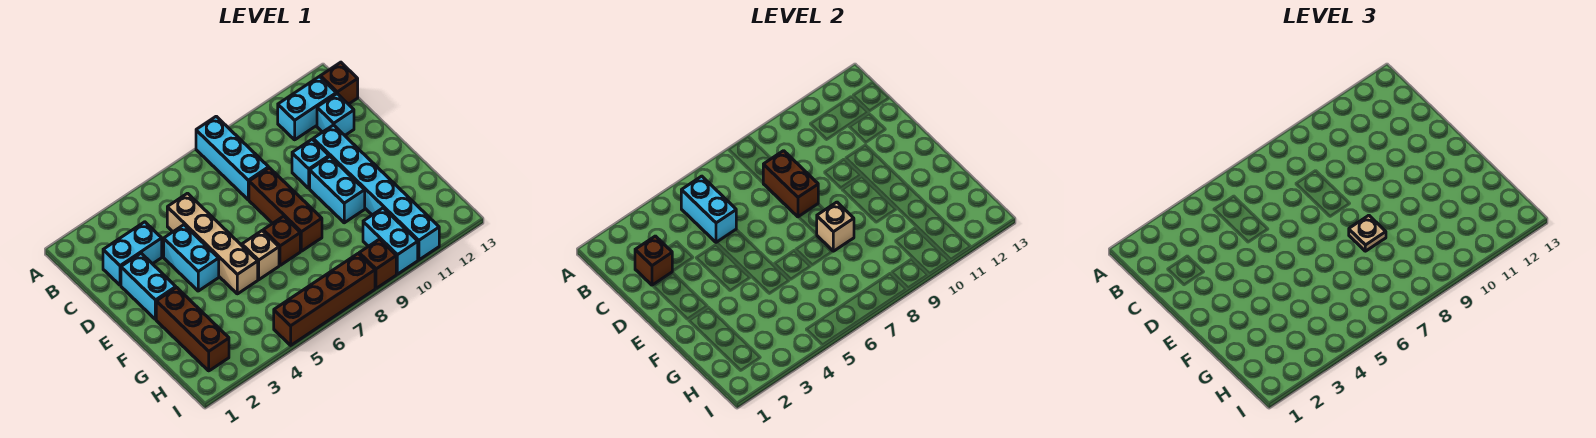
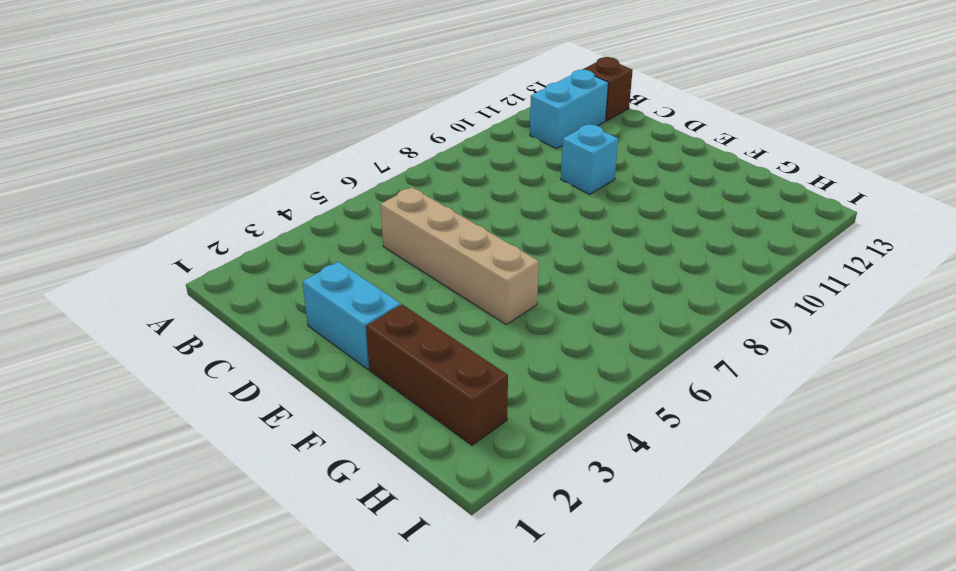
none -> cyan brick A8:C8 level 1
none -> cyan brick C2:C3 level 1
none -> cyan brick C12 level 1

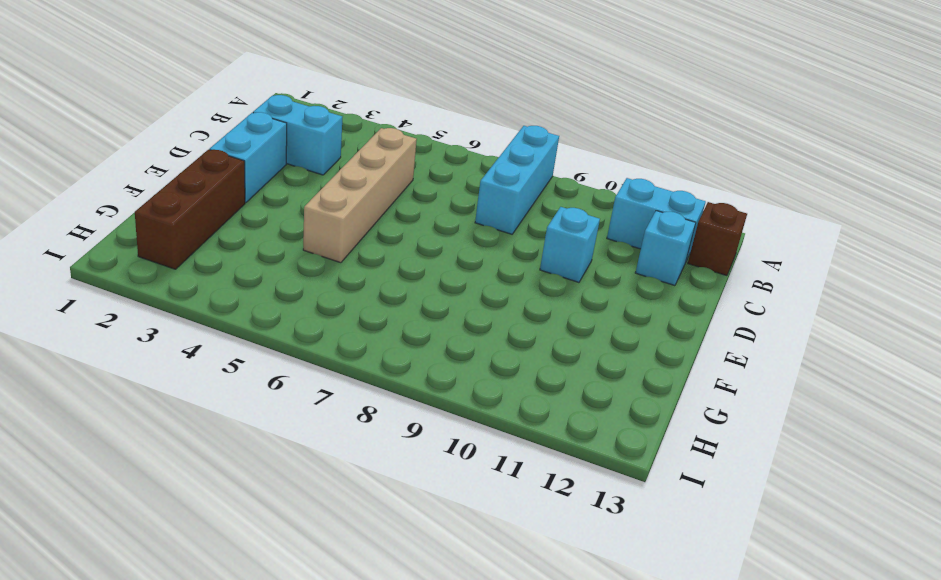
none -> cyan brick D4:E4 level 1
none -> brown brick D8:F8 level 1
none -> cyan brick D11:I11 level 1

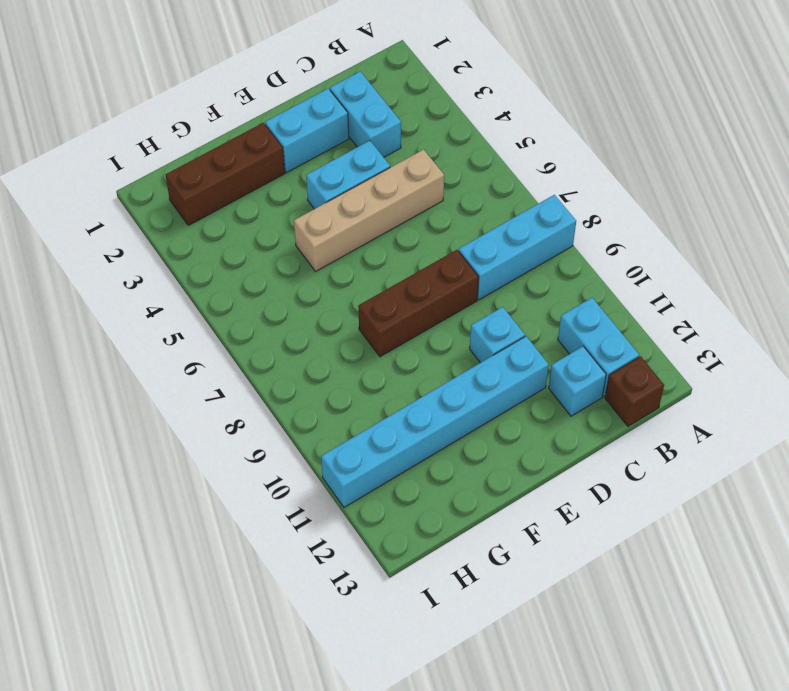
none -> cyan brick E10:F10 level 1
none -> tan brick F6 level 1
none -> brown brick F7 level 1

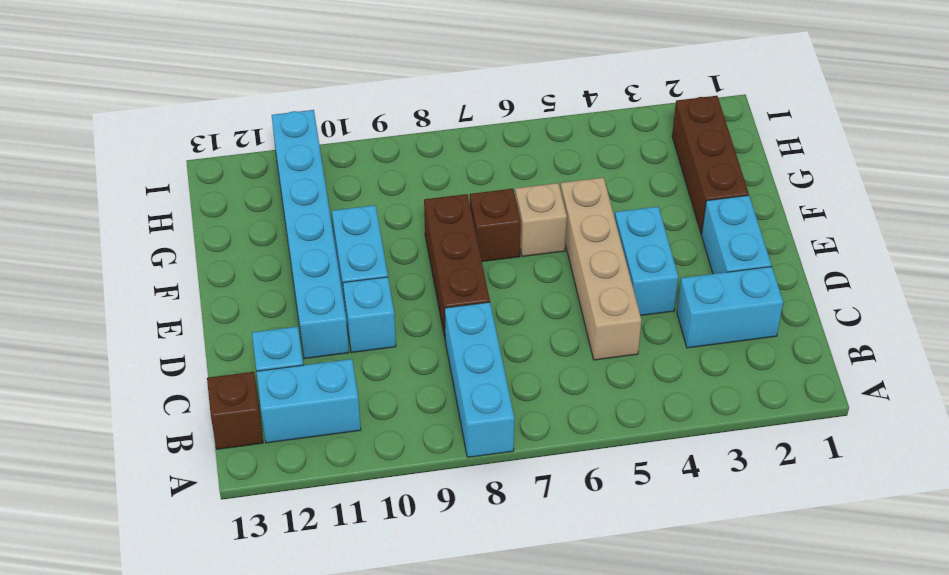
none -> cyan brick H10:I10 level 1
none -> brown brick I5:I8 level 1
none -> brown brick I9 level 1

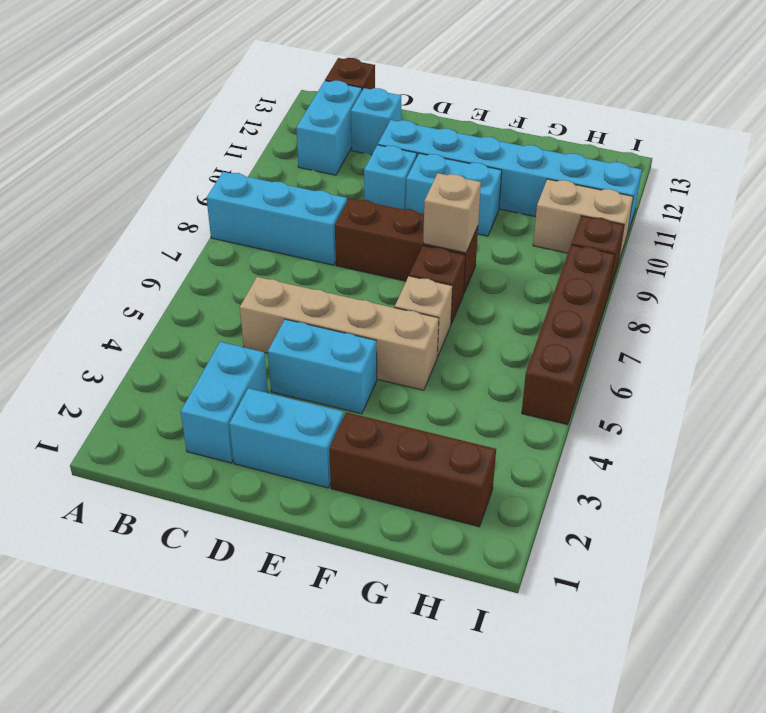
tan brick H10:I10 level 1 -> cyan brick H10:I10 level 1
none -> cyan brick B5:C5 level 2
none -> brown brick C2 level 2
none -> brown brick C8:D8 level 2

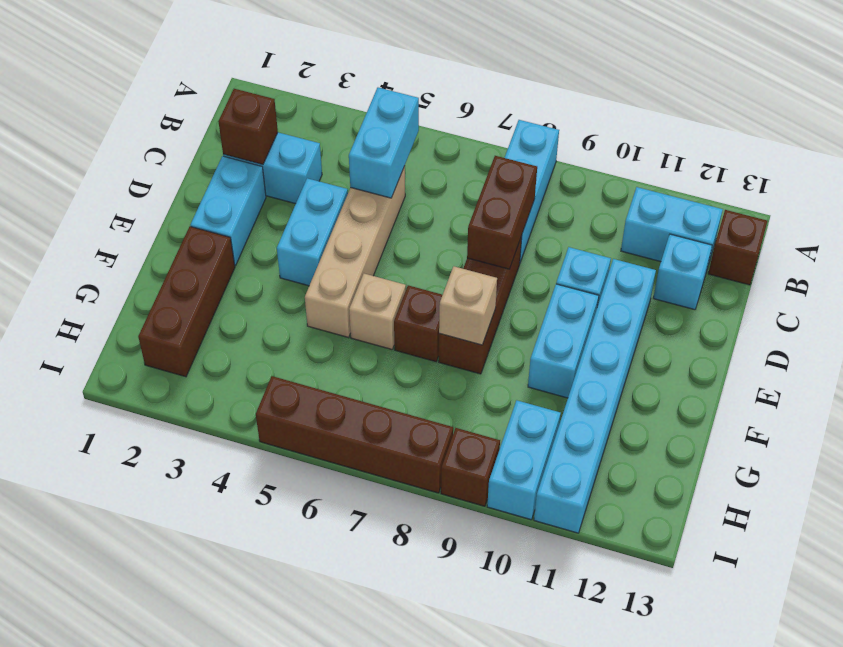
none -> tan plate F8 level 3

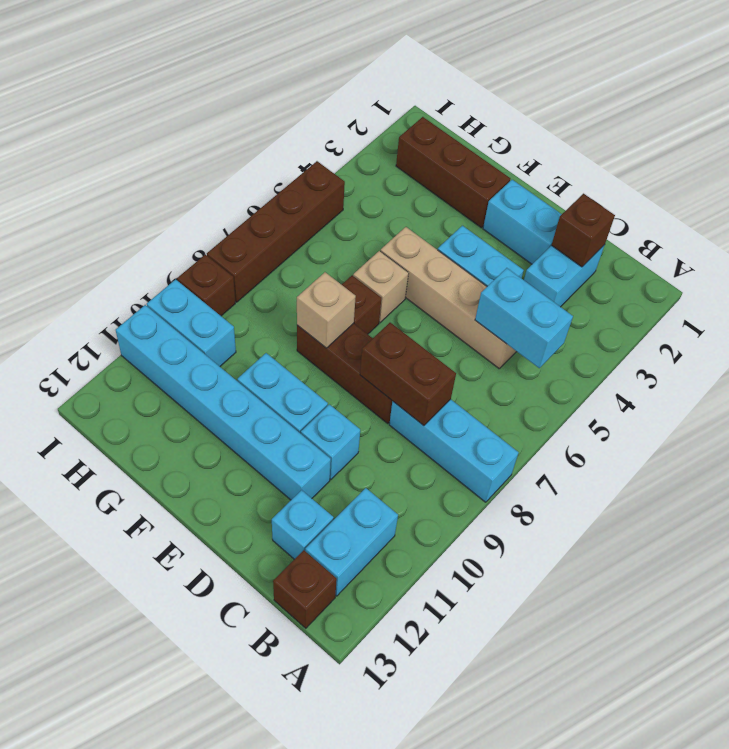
none -> tan plate F8 level 3

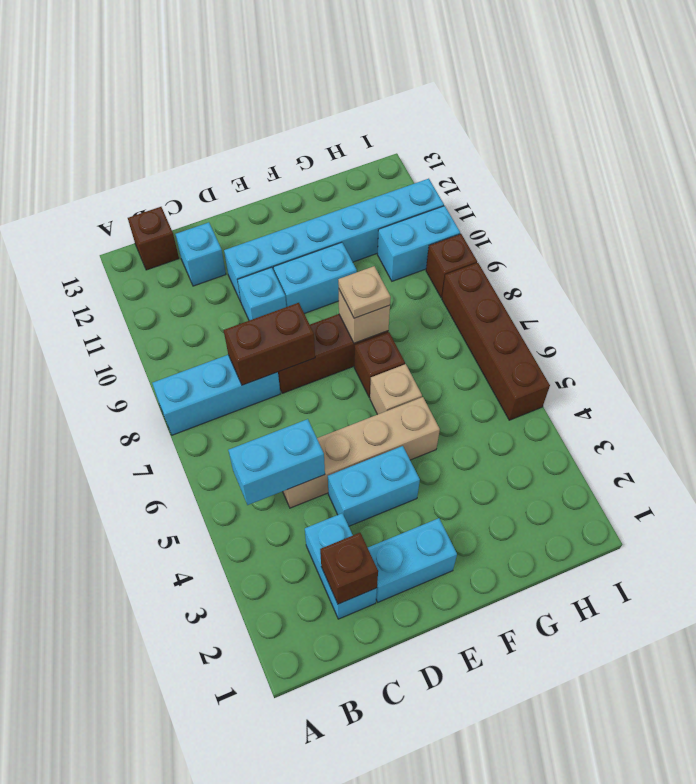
none -> cyan brick B11:B12 level 1
none -> brown brick F2:H2 level 1

